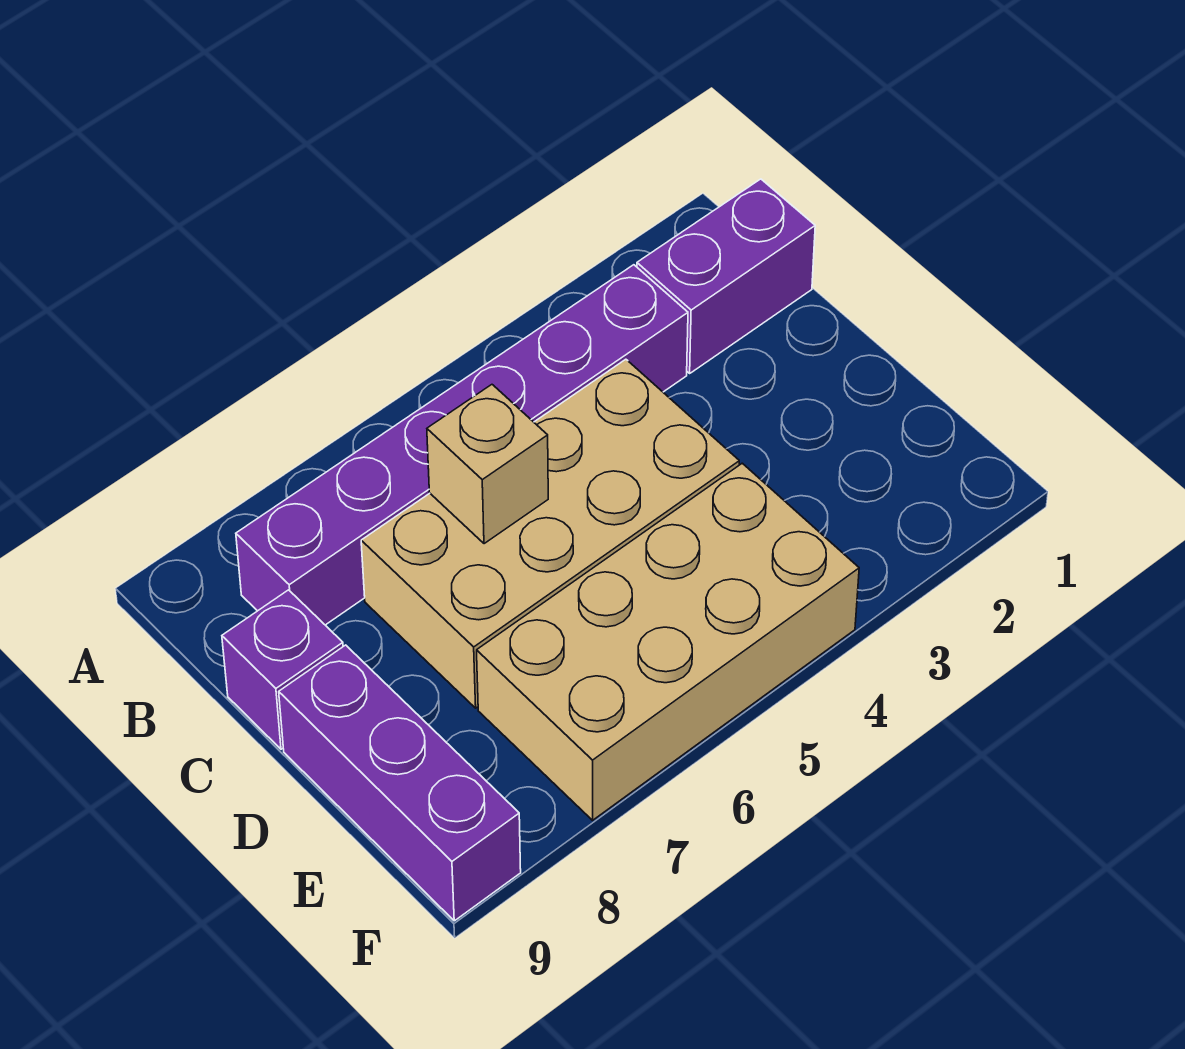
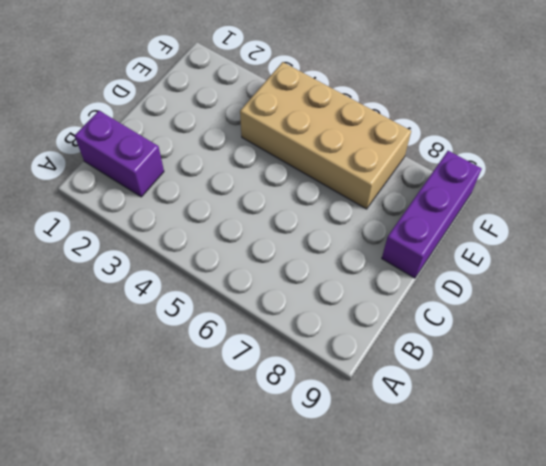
none -> purple brick B3:B8 level 1
none -> tan brick C4:D7 level 1

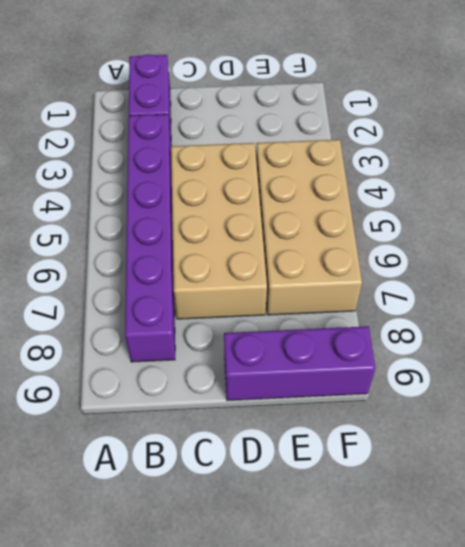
none -> purple brick C9 level 1
none -> tan brick C6 level 2

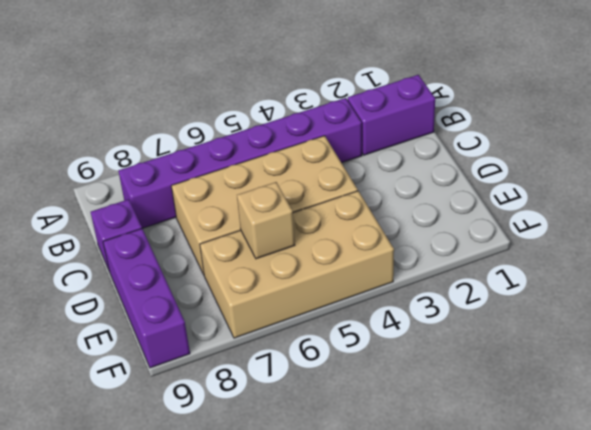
tan brick E6 level 2 -> tan brick C6 level 2

